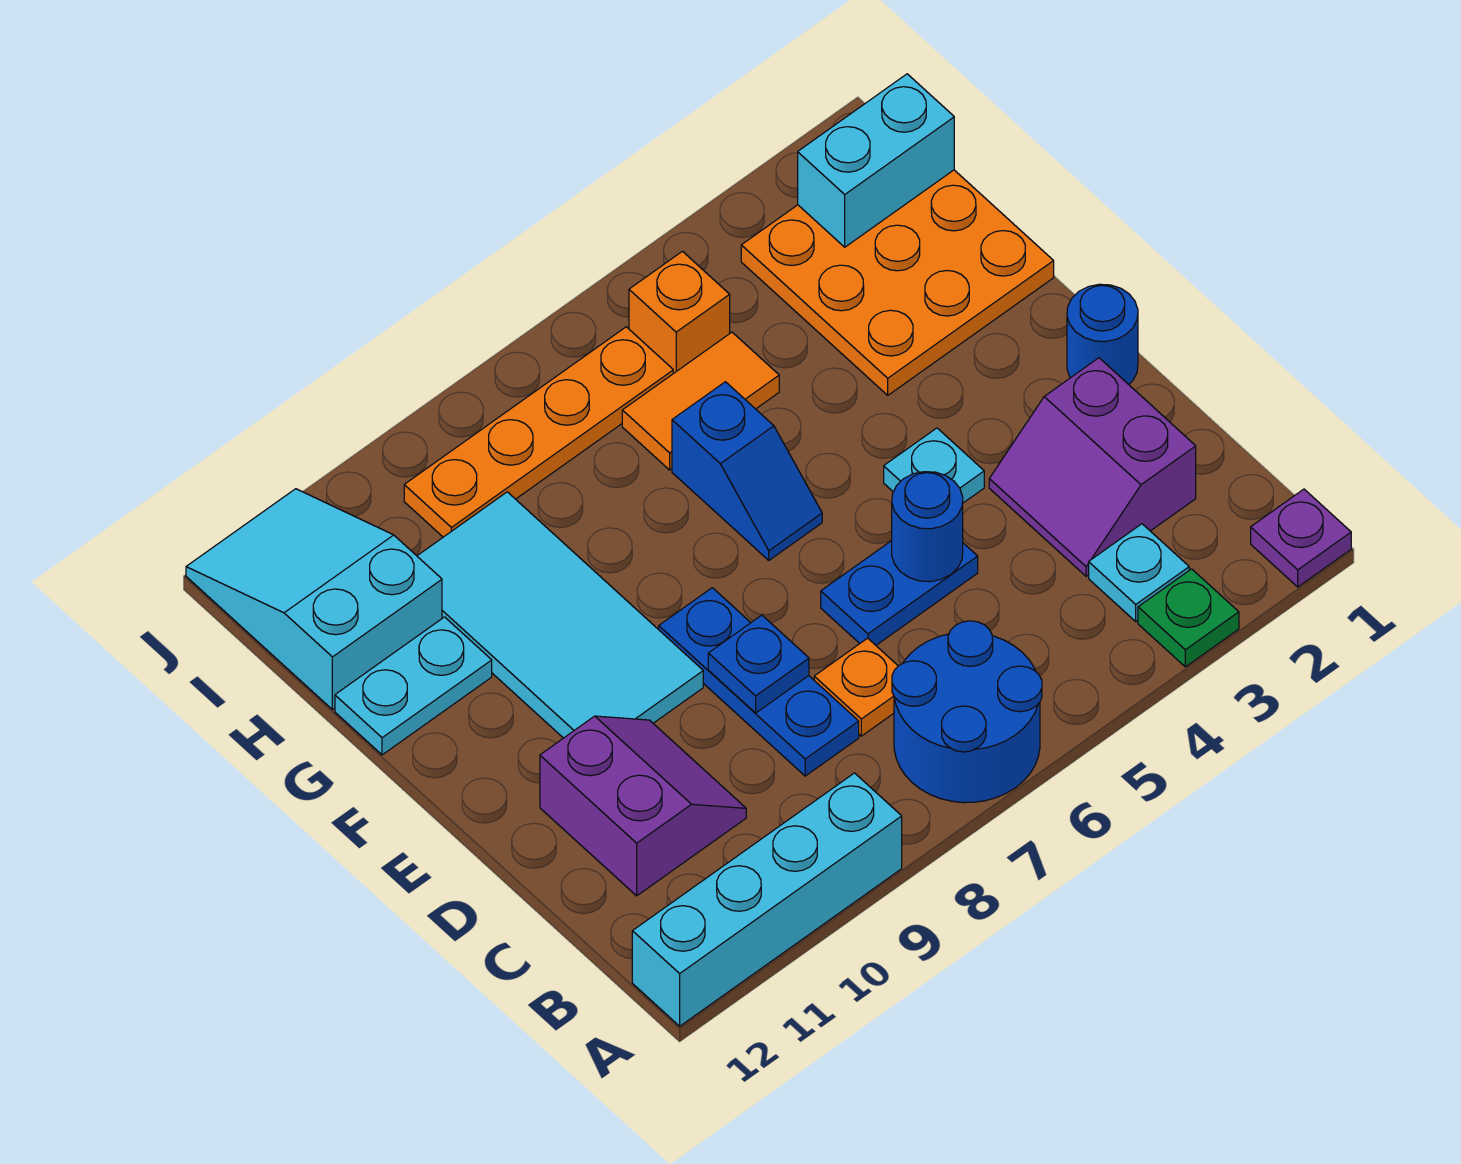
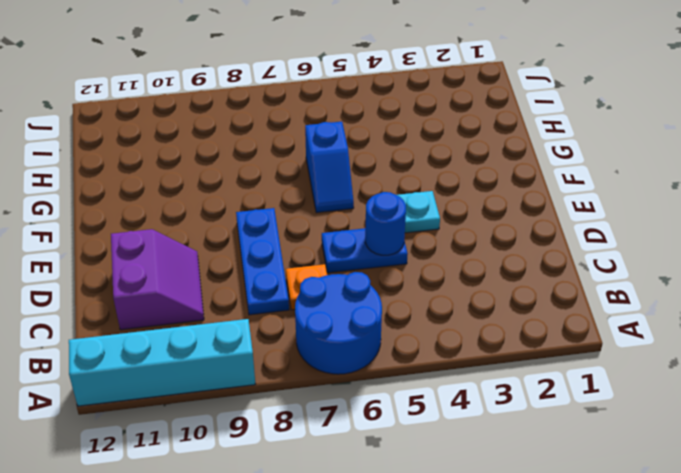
none -> purple plate A1 level 1
none -> green plate A3 level 1
none -> cyan plate B3 level 1

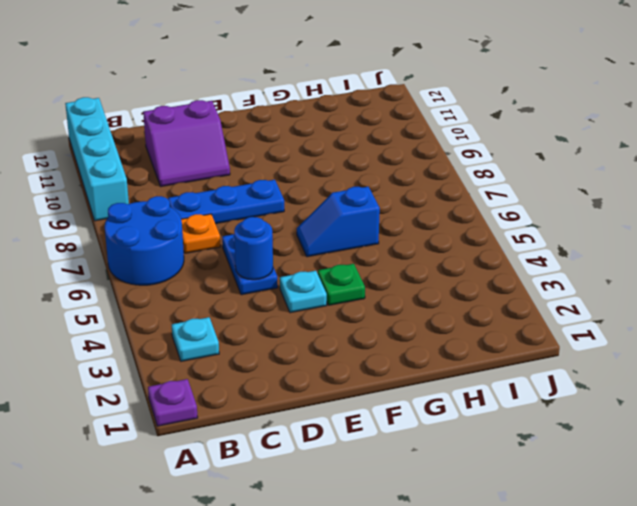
green plate F4 level 1 -> green plate A3 level 1
none -> purple slope C2:D3 level 1 top 2
none -> blue round brick E1 level 1
none -> cyan tile E9:H10 level 1

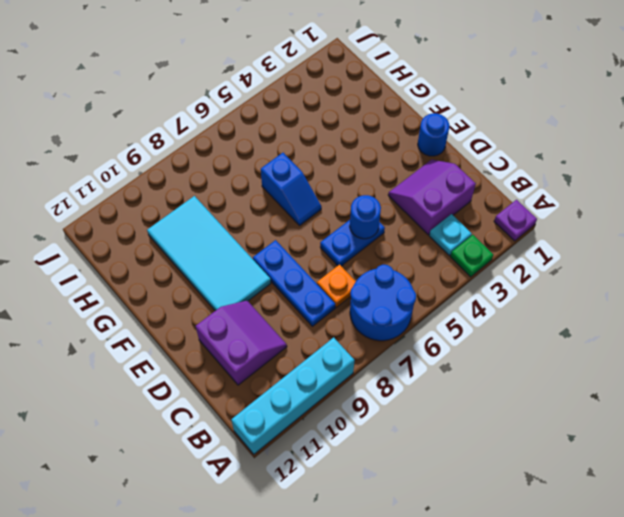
purple slope C2:D3 level 1 top C -> purple slope C2:D3 level 1 top 2
none -> cyan plate E4 level 1
none -> orange plate G1:I3 level 1
none -> cyan plate G11:G12 level 1

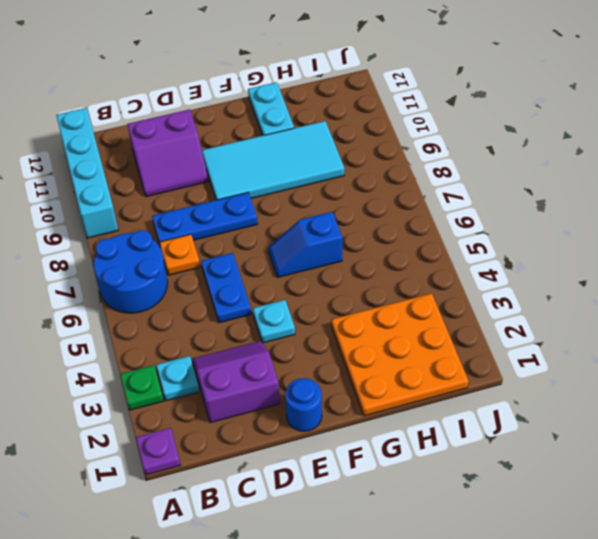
none -> orange tile H5:H6 level 1
none -> cyan slope H11:J12 level 1 top H
none -> orange brick I5 level 1

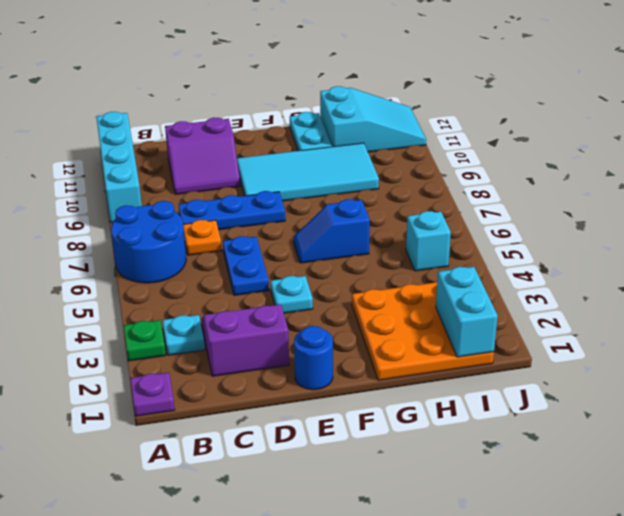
cyan brick I5 level 1 -> orange brick I5 level 1
none -> orange tile H5:H6 level 1
none -> orange plate I6:I9 level 1
none -> blue round brick D5 level 2

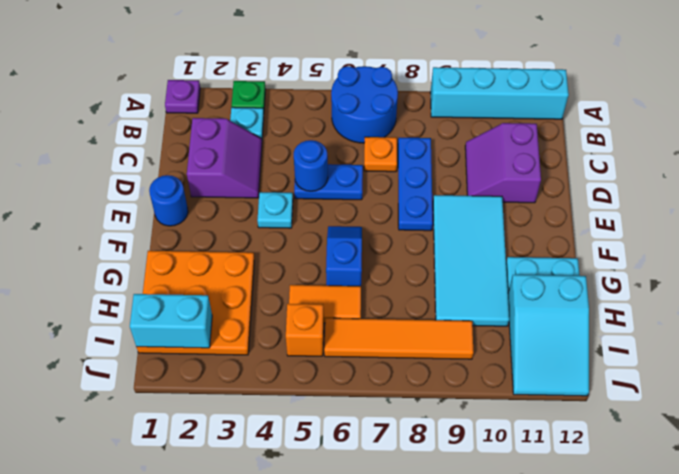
orange tile I6:I9 level 1 -> orange plate I6:I9 level 1
none -> blue plate D8 level 2

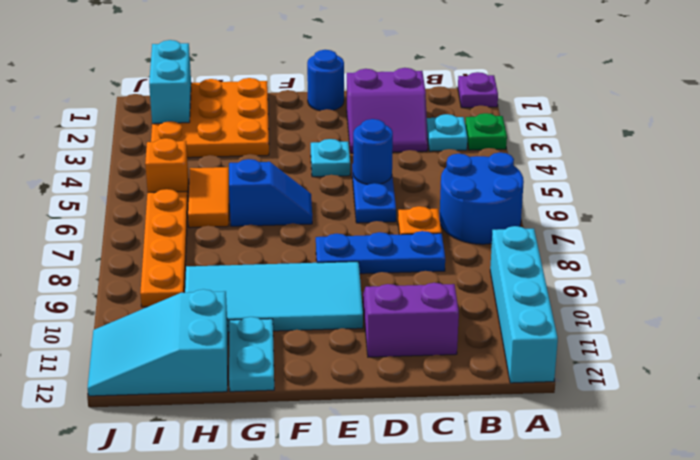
none -> blue plate D8 level 2

